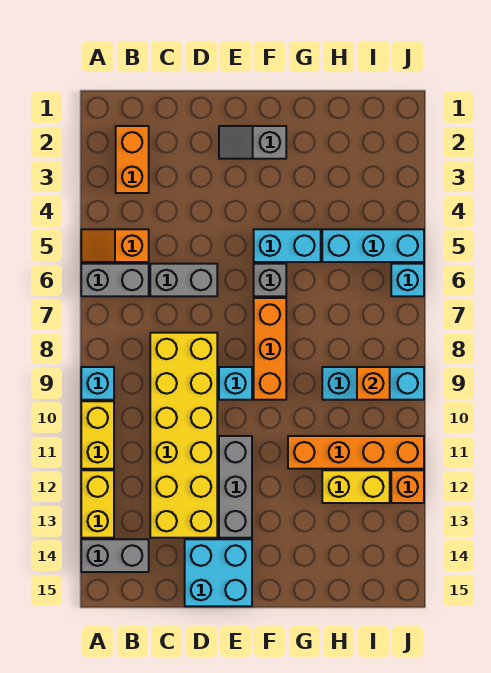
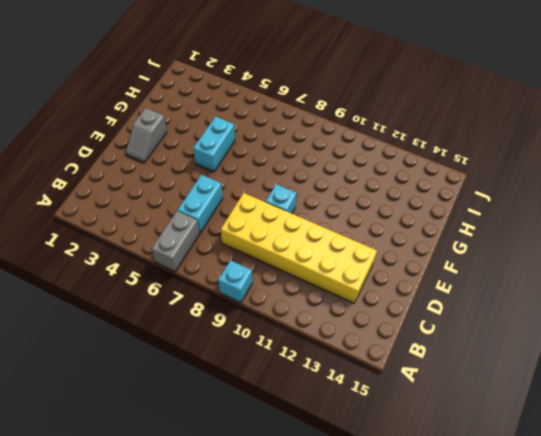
cyan brick C6:D6 level 1 -> grey brick C6:D6 level 1
none -> orange slope A5:B5 level 1 top B
none -> yellow brick A10:A11 level 1
none -> yellow brick A12:A13 level 1

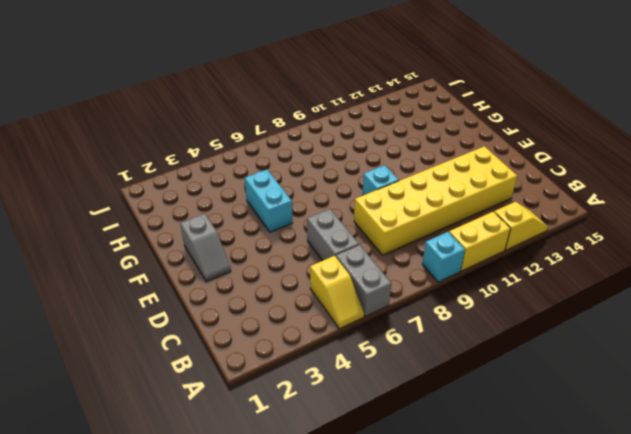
yellow slope A5:B5 level 1 top B -> orange slope A5:B5 level 1 top B
yellow slope A12:A13 level 1 top 12 -> yellow brick A12:A13 level 1
none -> grey brick A14:B14 level 1
none -> orange brick B2:B3 level 1
none -> cyan brick D14:E15 level 1

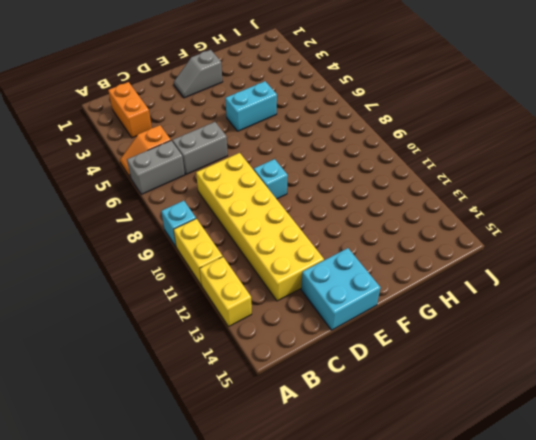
none -> grey brick A14:B14 level 1
none -> grey brick E11:E13 level 1
none -> grey brick F6 level 1

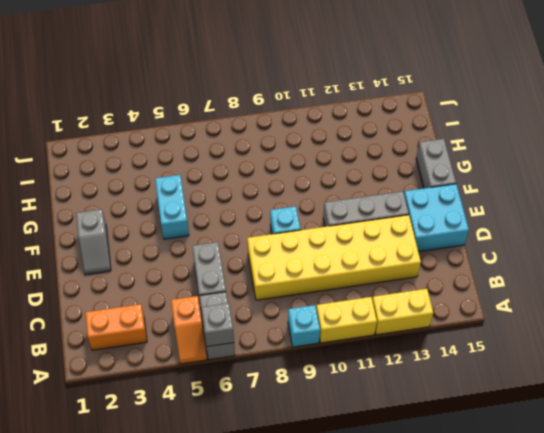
grey brick A6 level 2 -> grey brick F6 level 1
grey brick F15:G15 level 1 -> grey brick A14:B14 level 1
none -> orange brick F7:F9 level 1
none -> orange brick G11:J11 level 1
none -> cyan brick H5:J5 level 1

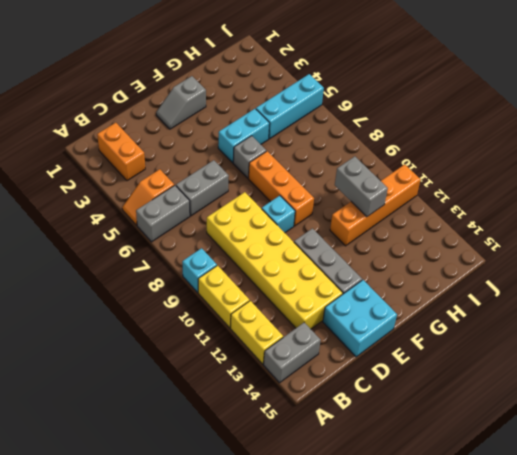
grey brick H10:H11 level 2 -> none
none -> cyan brick H9:J9 level 1
none -> yellow brick H12:I12 level 1
none -> cyan brick J6 level 1

